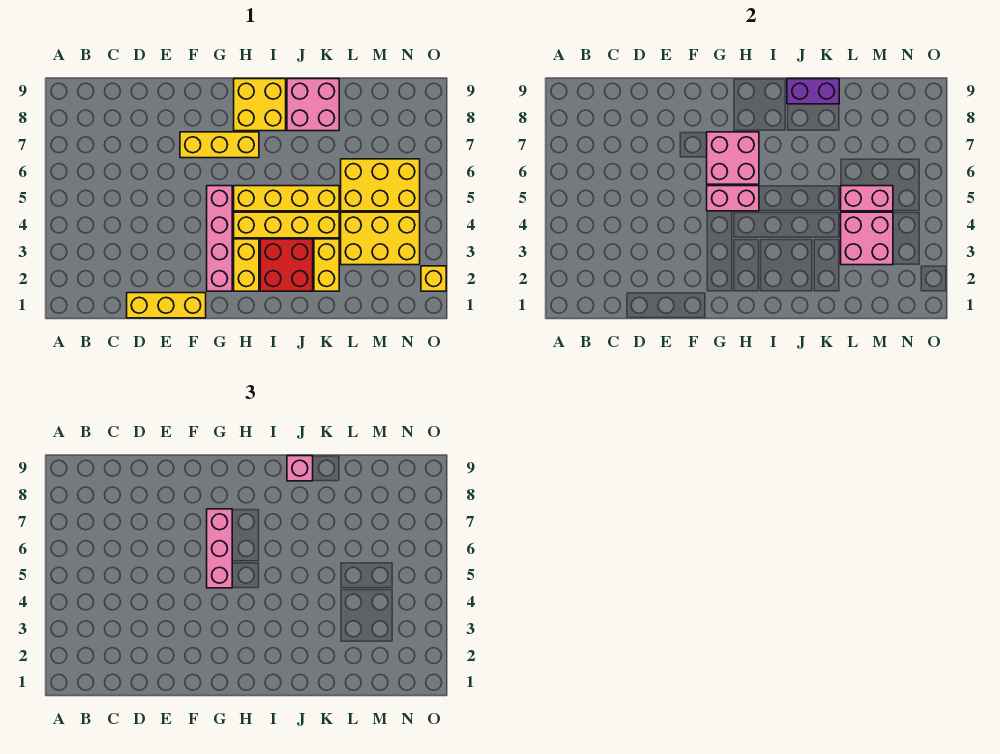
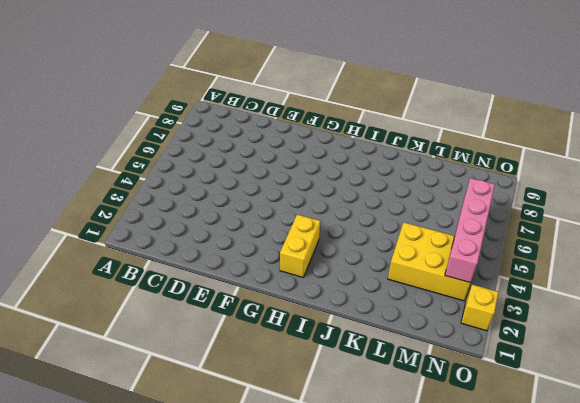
pink brick N3:N6 level 2 -> pink brick G2:G5 level 1
none -> yellow brick D1:F1 level 1
none -> yellow brick F7:H7 level 1
none -> yellow brick H4:K4 level 1

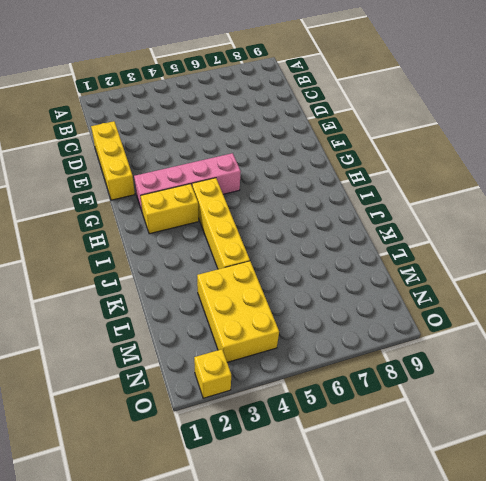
none -> yellow brick F7:H7 level 1
none -> yellow brick H5:K5 level 1
none -> yellow brick H8:I9 level 1

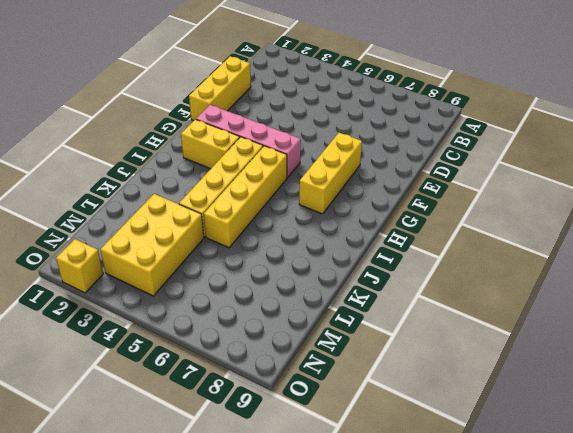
none -> yellow brick H8:I9 level 1
none -> red brick I2:J3 level 1
none -> pink brick J8:K9 level 1

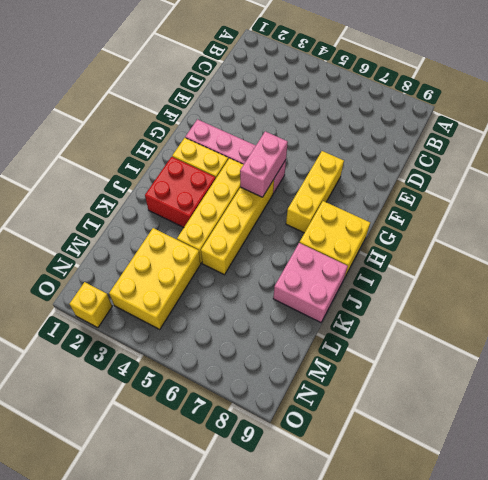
none -> yellow brick D1:F1 level 1
none -> yellow brick K2:K3 level 1
none -> yellow brick L5:N6 level 1

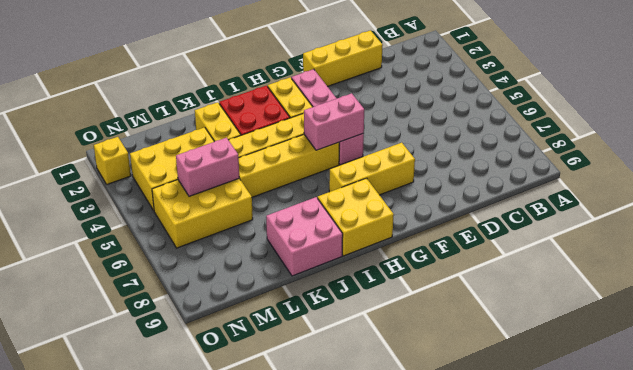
none -> pink brick G6:H7 level 2
none -> purple brick J9:K9 level 2
none -> pink brick L3:M4 level 2

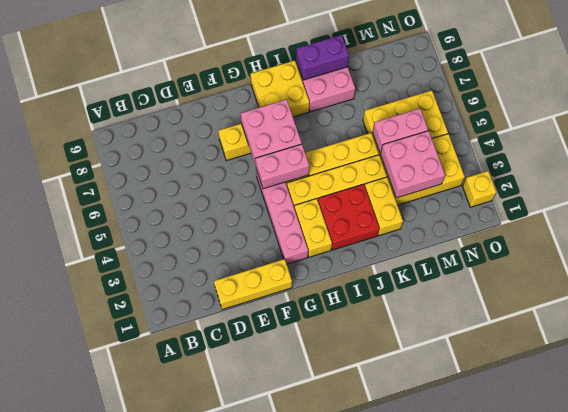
none -> pink brick G5:G7 level 3
none -> pink brick J9 level 3

